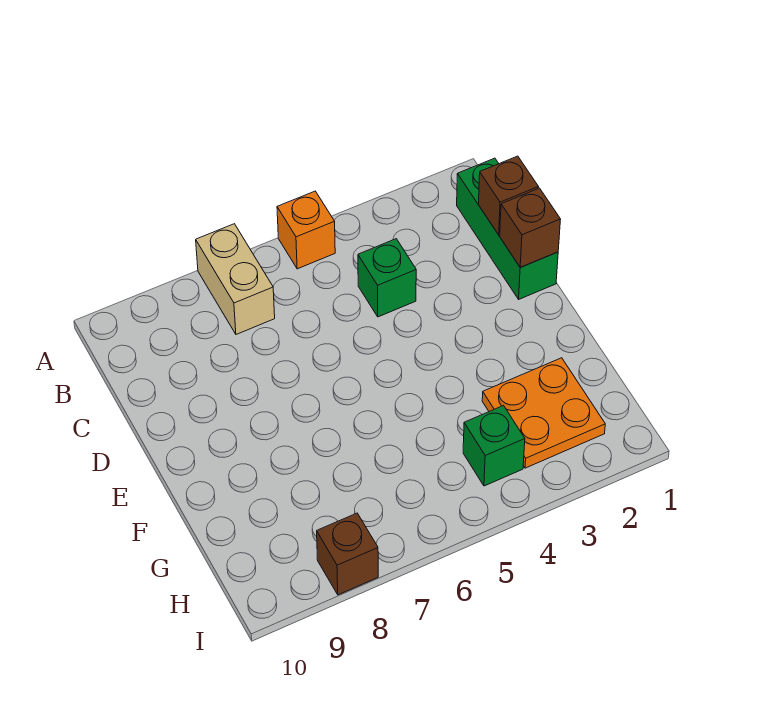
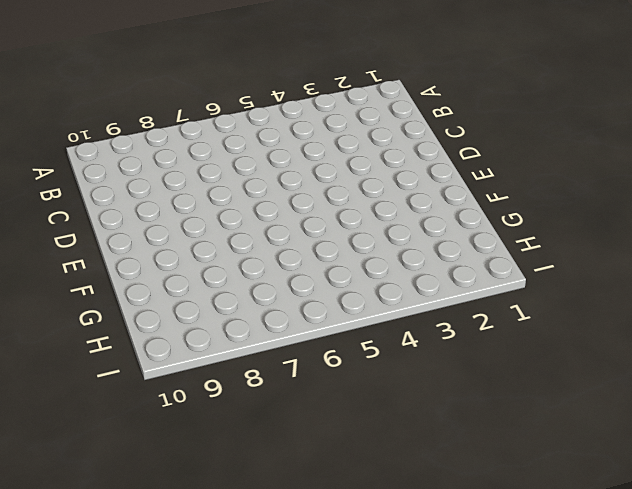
none -> orange brick A5 level 1
none -> tan brick A7:B7 level 1

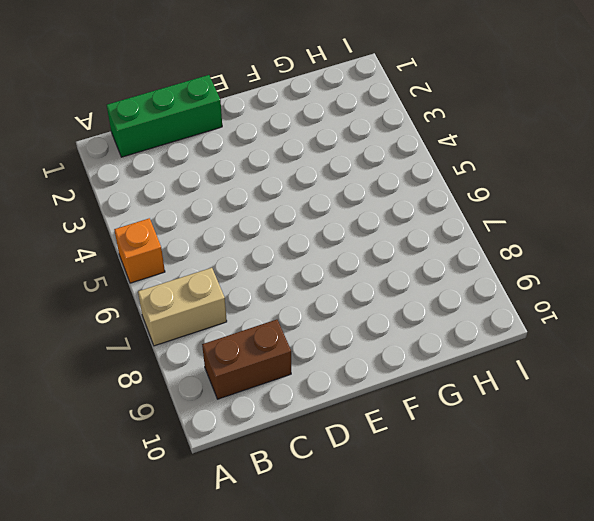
brown brick B9:C9 level 1 -> none
none -> green brick C4 level 1
none -> orange plate G2:H3 level 1

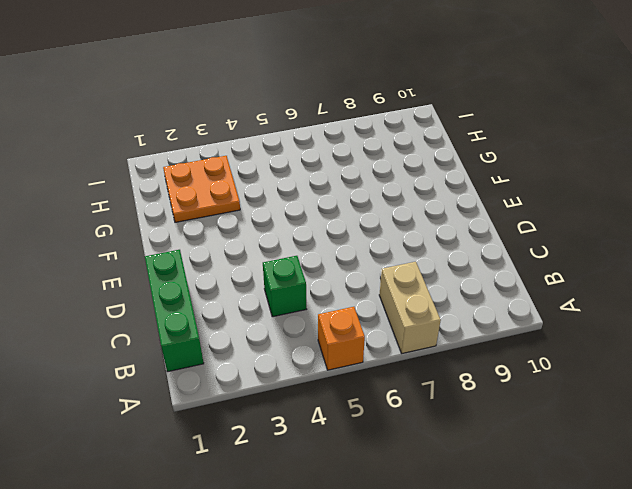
none -> green brick H4 level 1
none -> brown brick I8 level 1

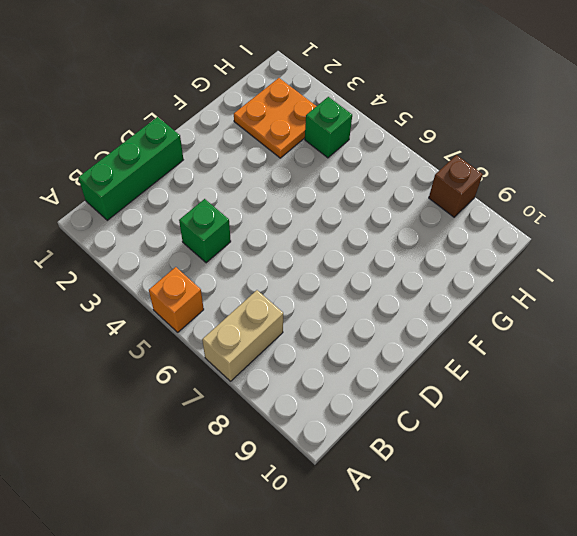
none -> brown brick C1 level 2
none -> brown brick D1 level 2

